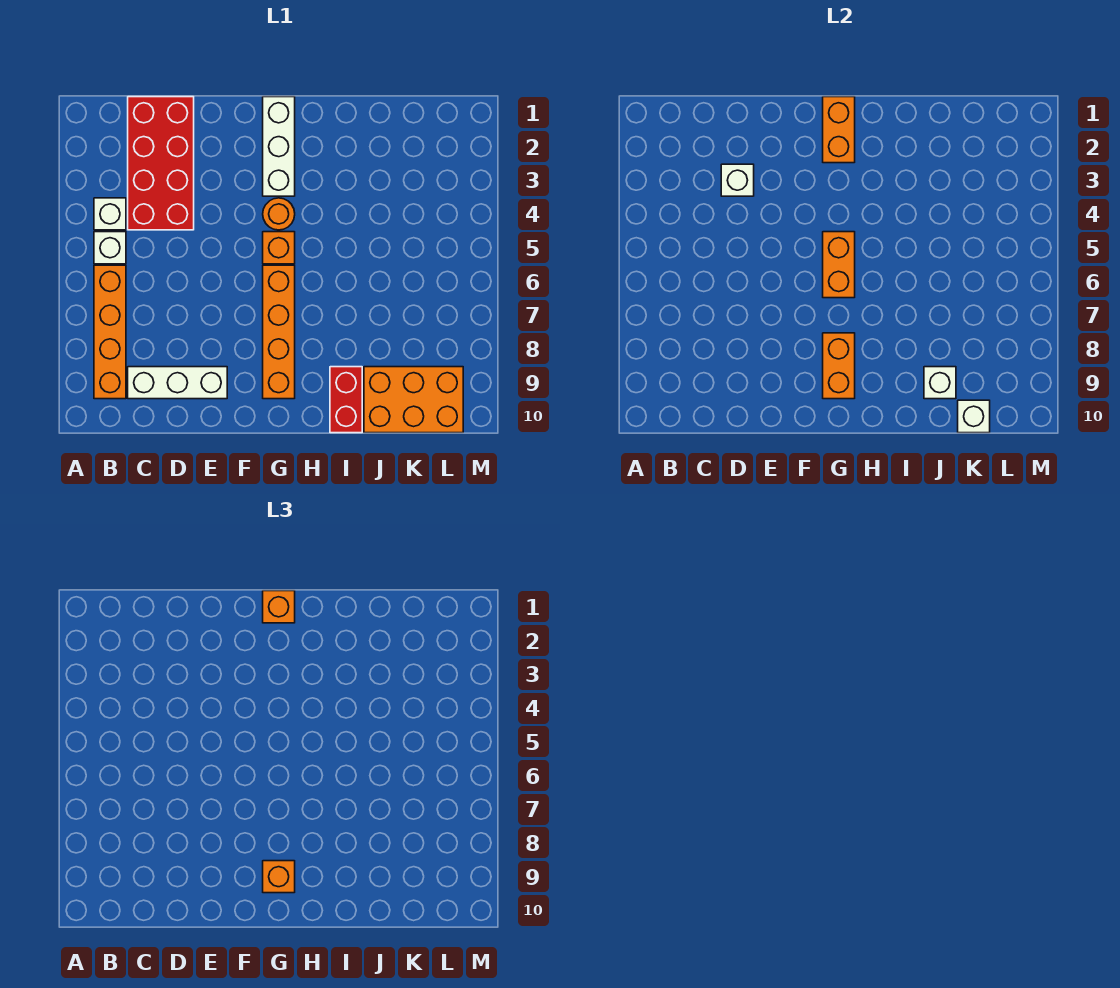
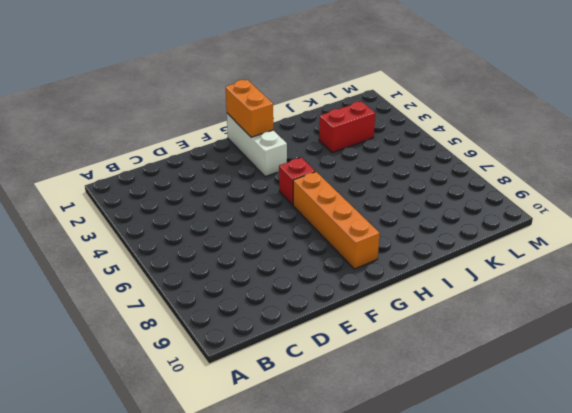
red brick G5 level 1 -> orange brick G5 level 1
red brick J3:K3 level 1 -> red brick I9:I10 level 1
none -> white brick B4 level 1
none -> white brick B5 level 1
none -> orange brick B6:B9 level 1

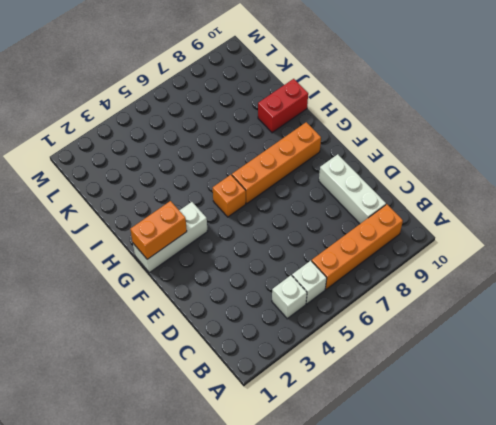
none -> red brick C1:D4 level 1
none -> orange round brick G4 level 1
none -> orange brick J9:L10 level 1

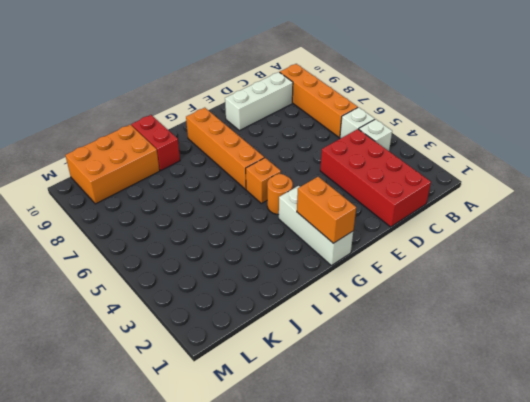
none -> white brick D3 level 2
none -> orange brick G5:G6 level 2
none -> orange brick G8:G9 level 2

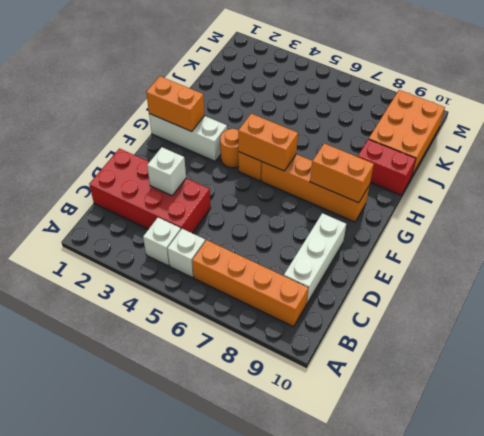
none -> white brick J9 level 2
none -> white brick K10 level 2
none -> orange brick G1 level 3

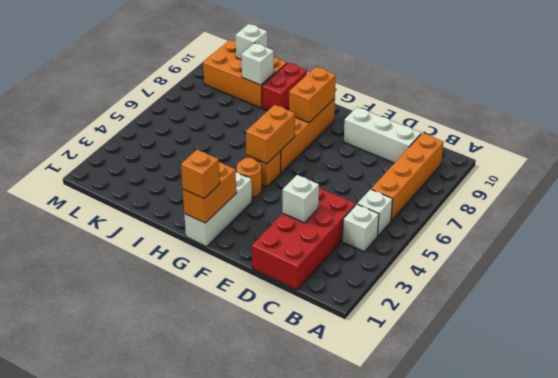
none -> orange brick G9 level 3

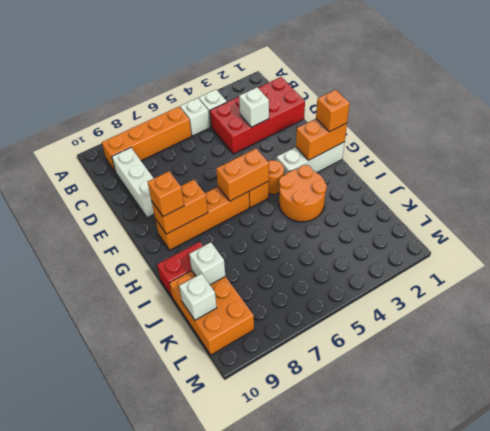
orange round brick H3:I4 level 1 -> none

